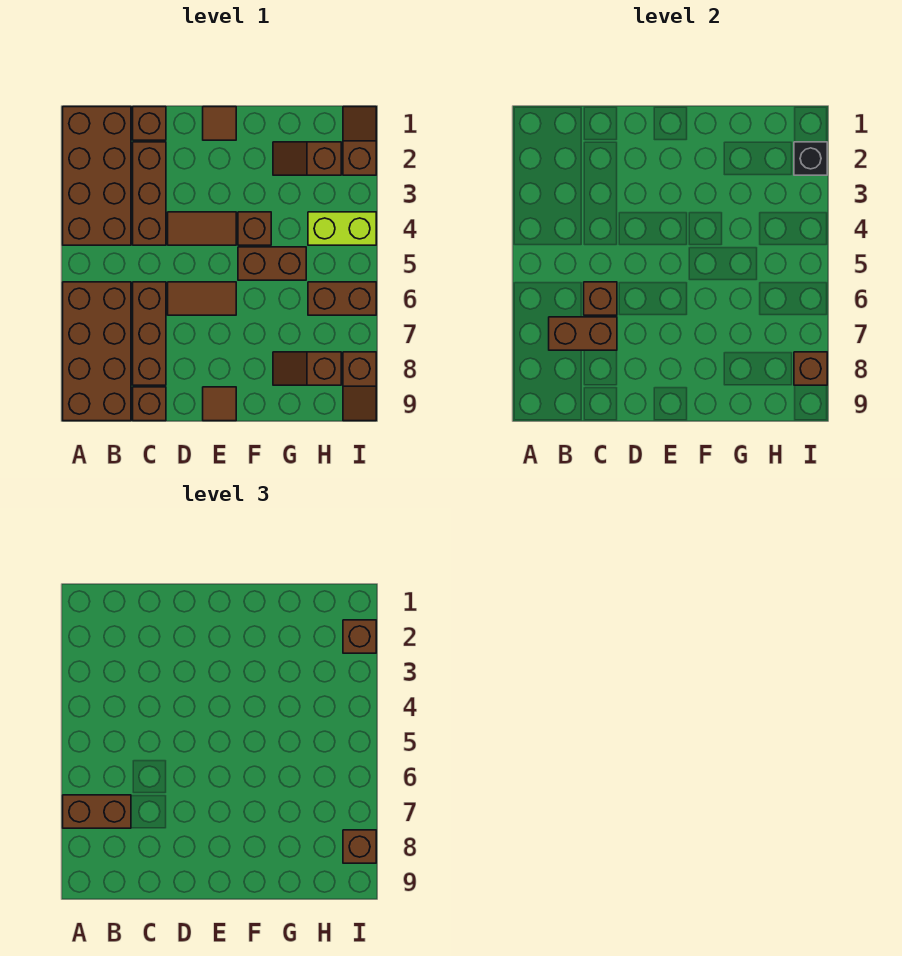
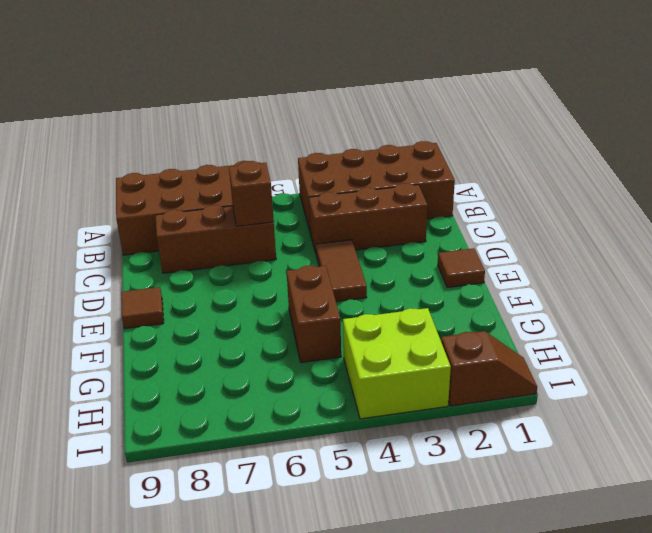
lime brick H3:I4 level 1 -> lime brick H4:I4 level 1
none -> brown brick C1 level 1
none -> brown brick C9 level 1
none -> brown tile D6:E6 level 1

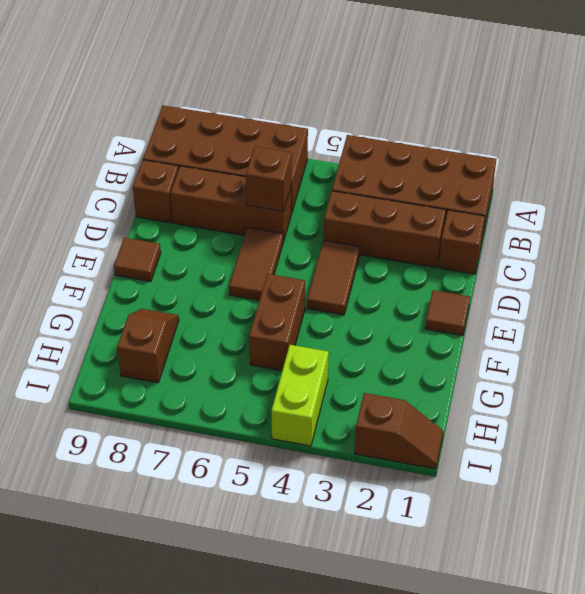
none -> brown brick F4 level 1
none -> brown slope G2:H2 level 1 top H
none -> brown brick H6:I6 level 1

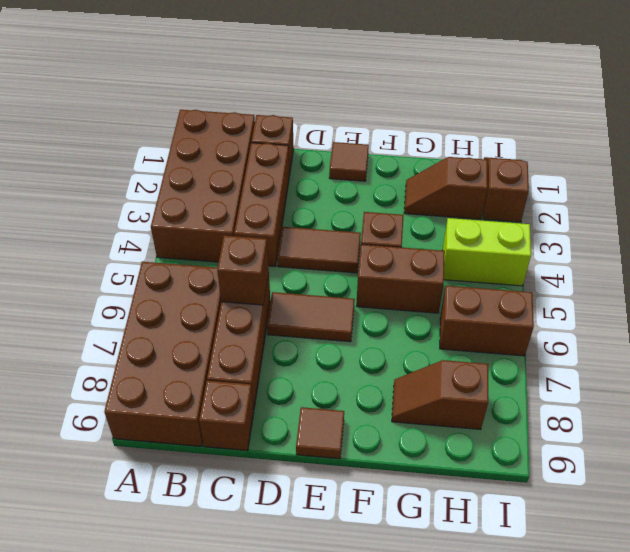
none -> brown slope I8:I9 level 1 top 8
none -> brown brick B7:C7 level 2
none -> black brick I2 level 2

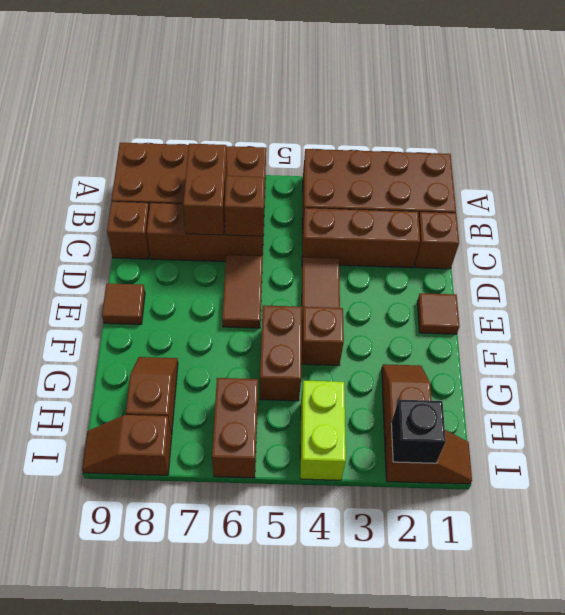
none -> brown brick I8 level 2
none -> brown brick A7:B7 level 3
none -> brown brick I2 level 3

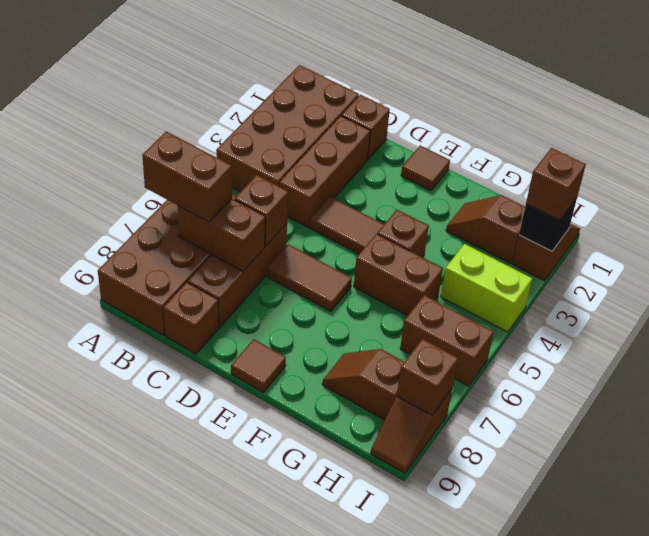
none -> brown brick I8 level 3

